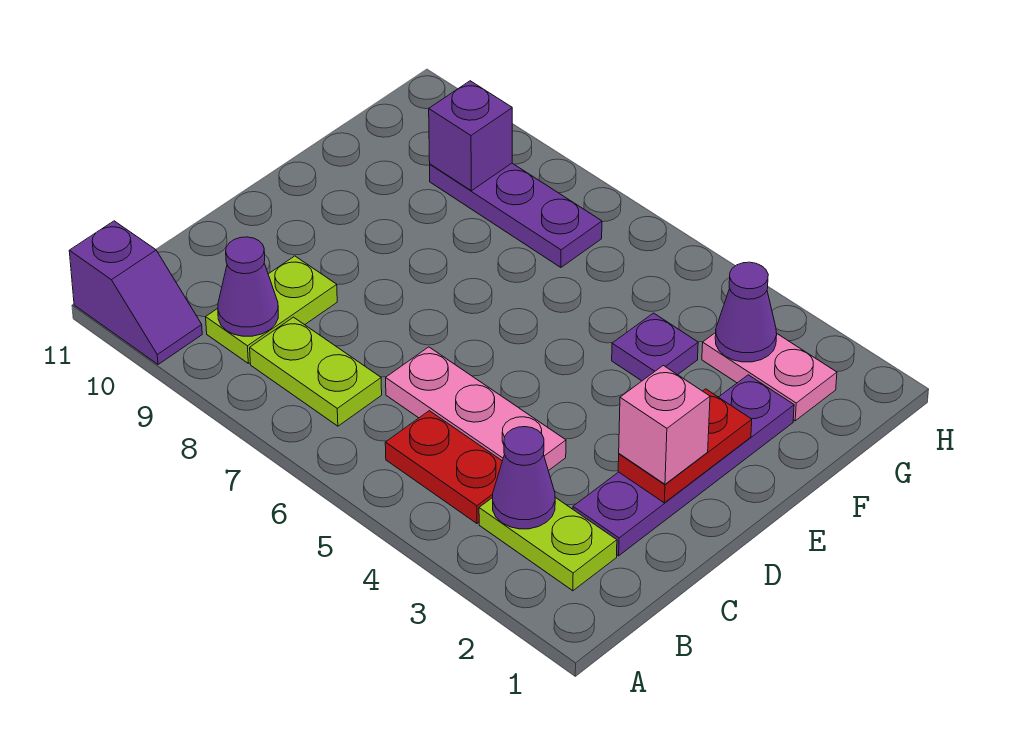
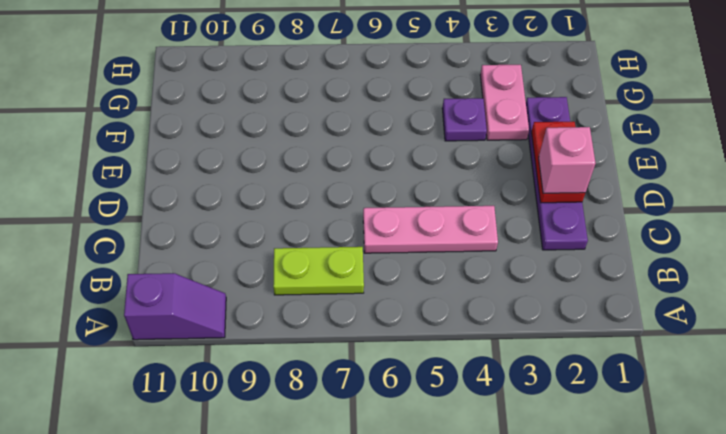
pink plate F3:G3 level 1 -> pink plate G2:G3 level 1
none -> lime plate B2:B3 level 1
none -> red plate B4:B5 level 1
none -> lime plate B9:C9 level 1

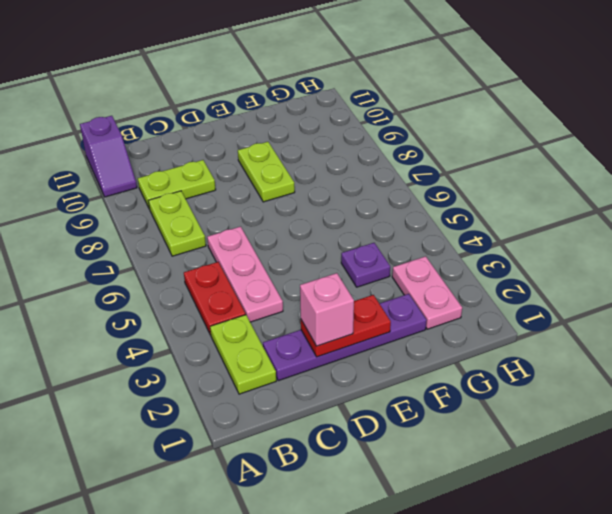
lime plate E8:E9 level 1 -> none
none -> purple plate G7:G9 level 1
none -> purple cone B3 level 2
none -> purple cone B9 level 2

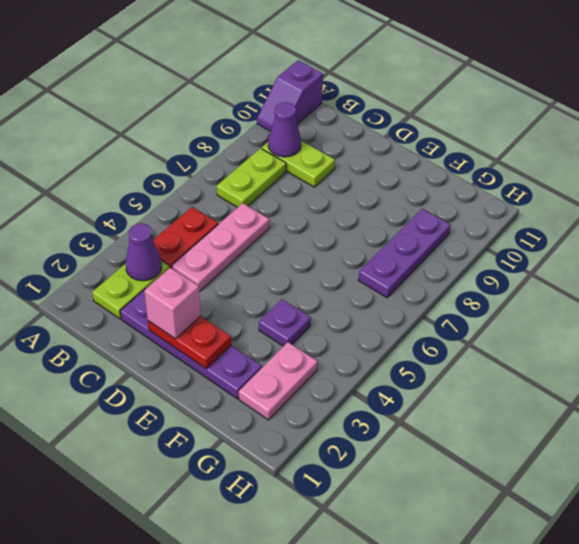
none -> purple cone G3 level 2
none -> purple brick G9 level 2

